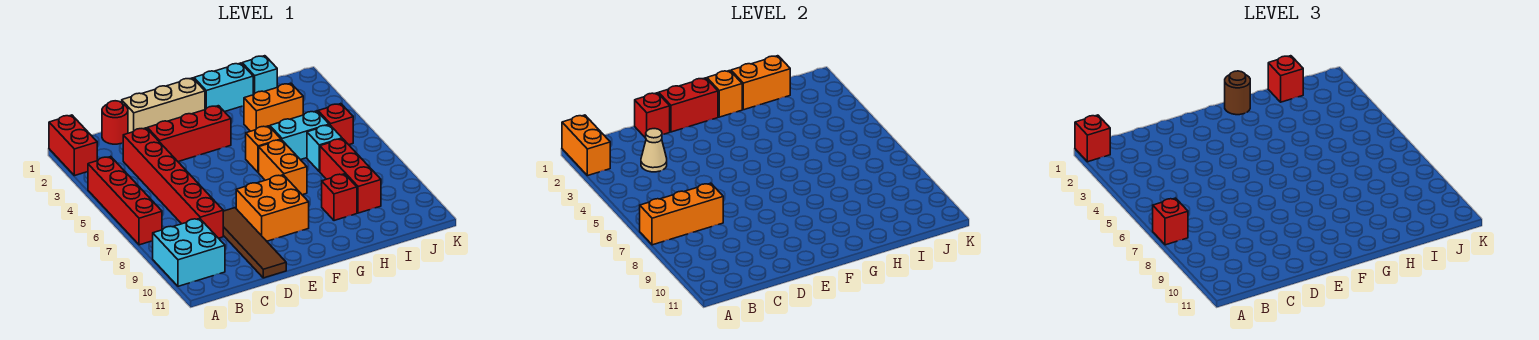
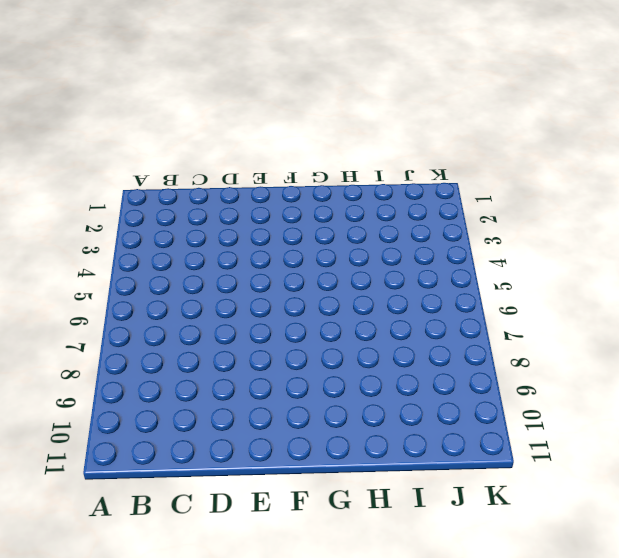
none -> red brick A1:A2 level 1
none -> red brick A4:A7 level 1
none -> cyan brick A9:B10 level 1
none -> red round brick C1 level 1

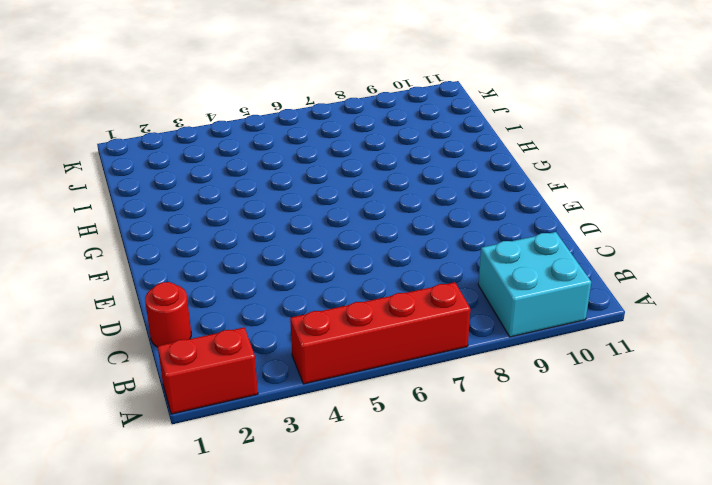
none -> red brick C3:C8 level 1
none -> tan brick D1:F1 level 1
none -> red brick D3:F3 level 1
none -> brown tile D8:D11 level 1

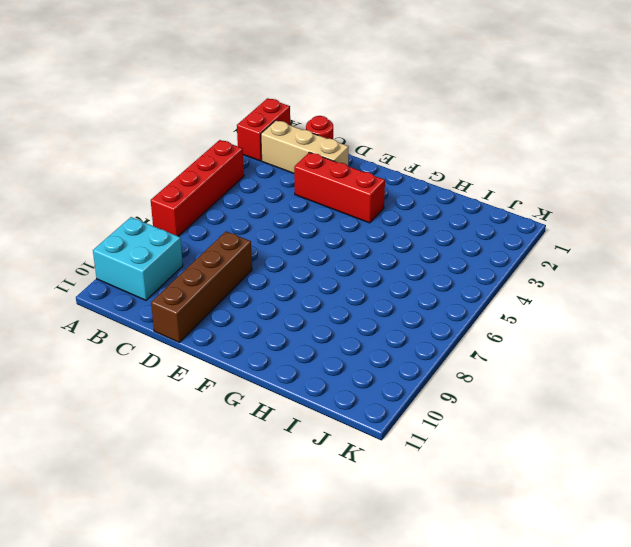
tan brick B2:D2 level 1 -> tan brick D1:F1 level 1
brown brick D8:D11 level 1 -> brown tile D8:D11 level 1
none -> red brick C3:C8 level 1
none -> orange brick E8:F9 level 1
none -> cyan brick G1:H1 level 1
none -> orange brick G5 level 1

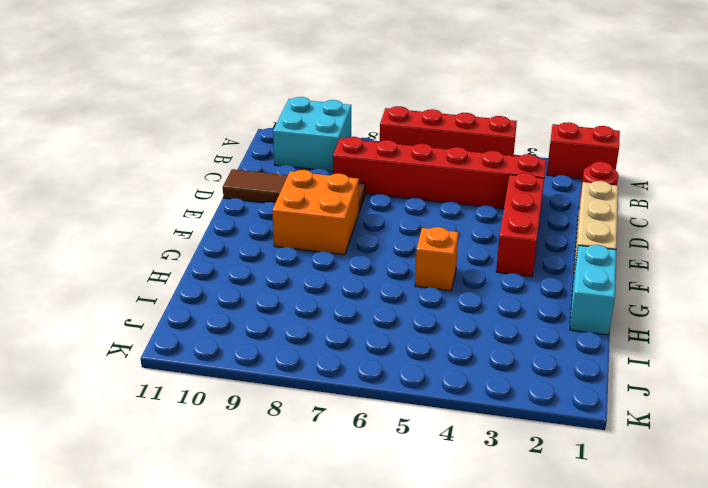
none -> orange brick G6:G7 level 1
none -> orange brick H3:I3 level 1
none -> cyan brick H5:I5 level 1
none -> red brick H9 level 1

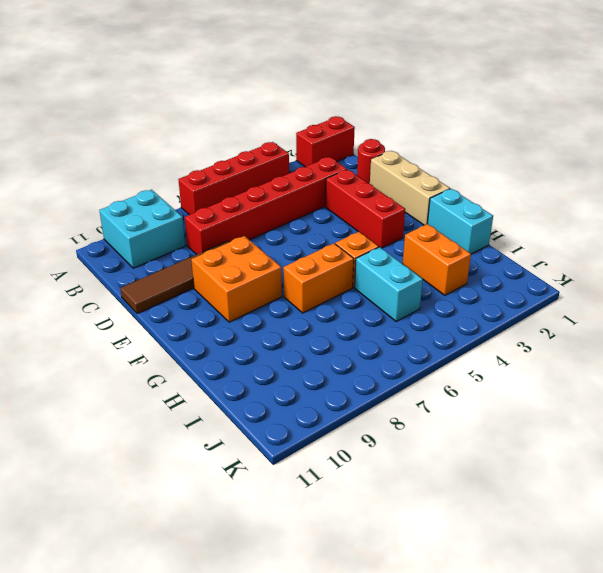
none -> red brick H9 level 1
none -> cyan brick I1 level 1
none -> cyan brick I6 level 1
none -> red brick I7:I9 level 1

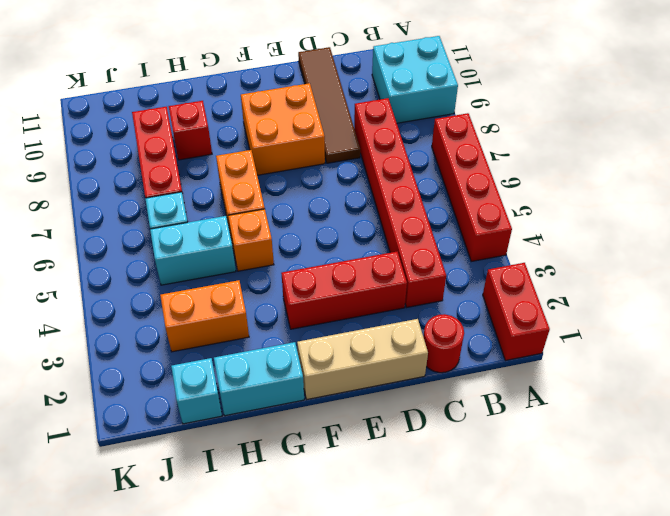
none -> red brick J5 level 1
none -> orange brick A1:A2 level 2
none -> orange brick A7:C7 level 2
none -> tan cone C3 level 2

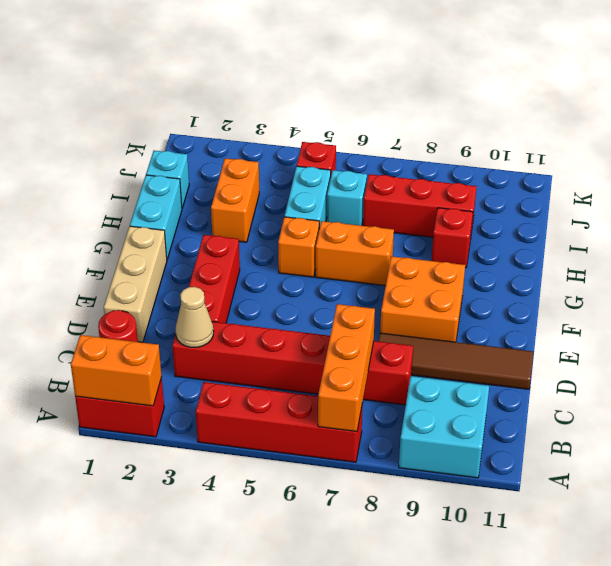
none -> red brick D1 level 2
none -> red brick E1:F1 level 2
none -> orange brick G1 level 2
none -> orange brick H1:I1 level 2

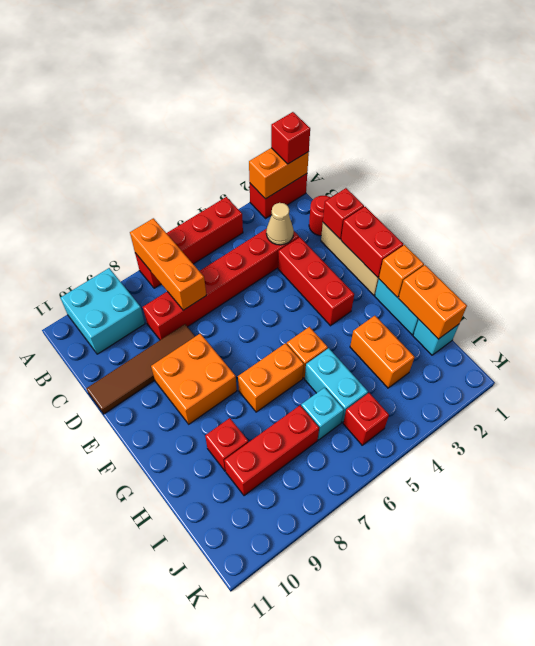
none -> red brick A7 level 3
none -> brown round brick G1 level 3
none -> red brick I1 level 3

